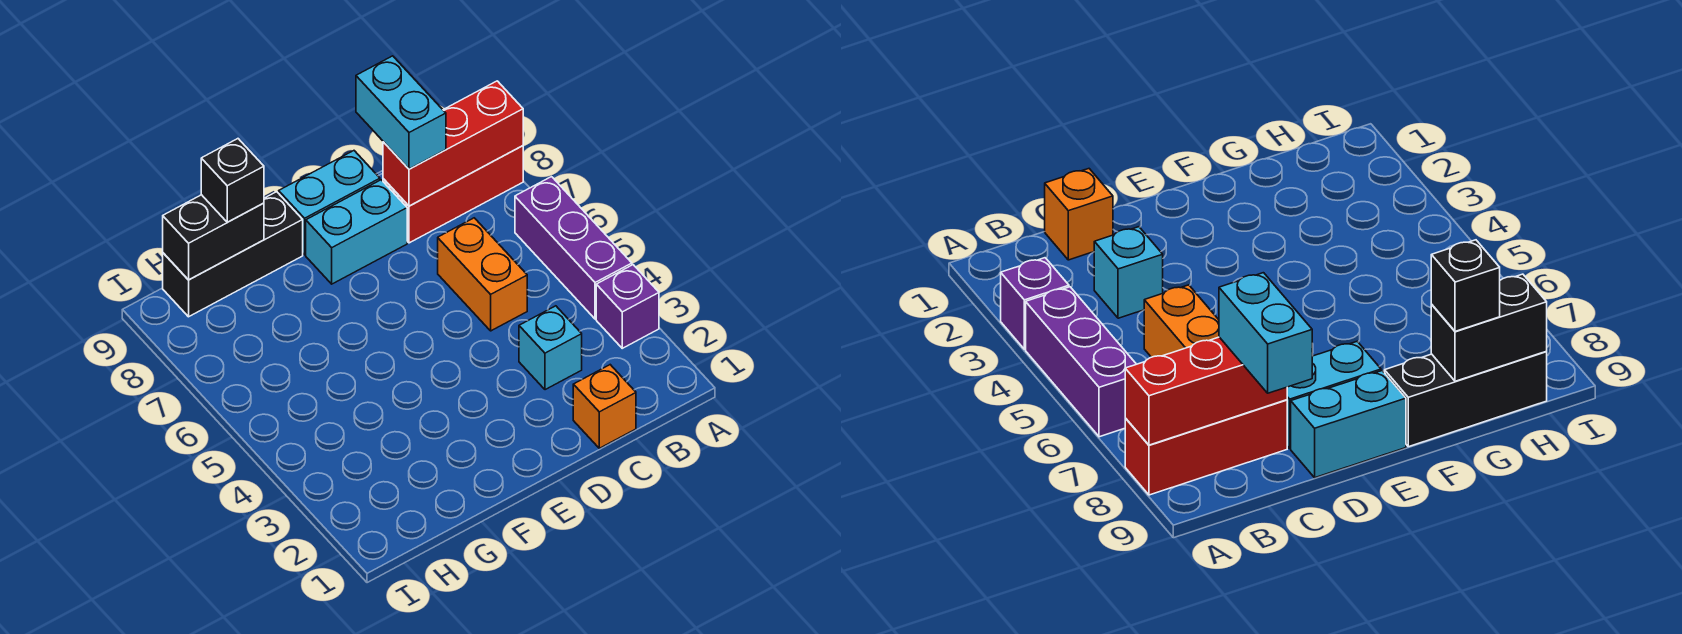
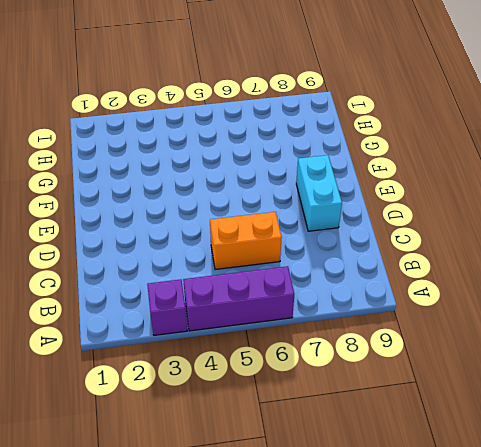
none -> red brick A8:C8 level 1
none -> orange brick C1 level 1
none -> cyan brick C3 level 1

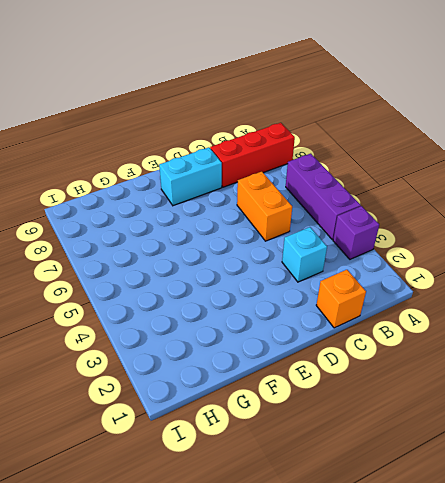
none -> cyan brick D9:E9 level 1
none -> black brick F9:H9 level 1
none -> red brick A8:C8 level 2

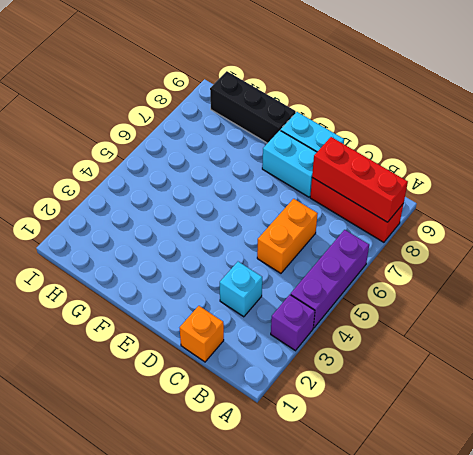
none -> black brick G9:H9 level 2
none -> cyan brick C8:C9 level 3
none -> black brick G9 level 3

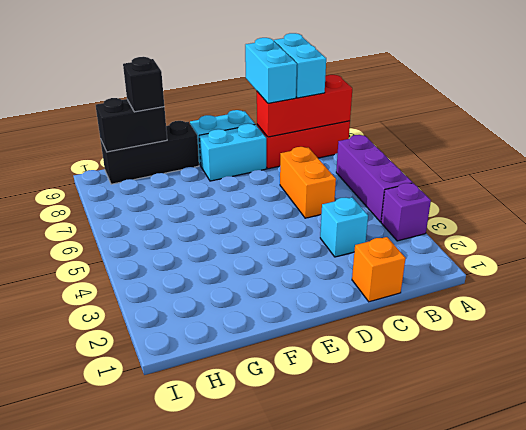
cyan brick B8:B9 level 3 -> none

